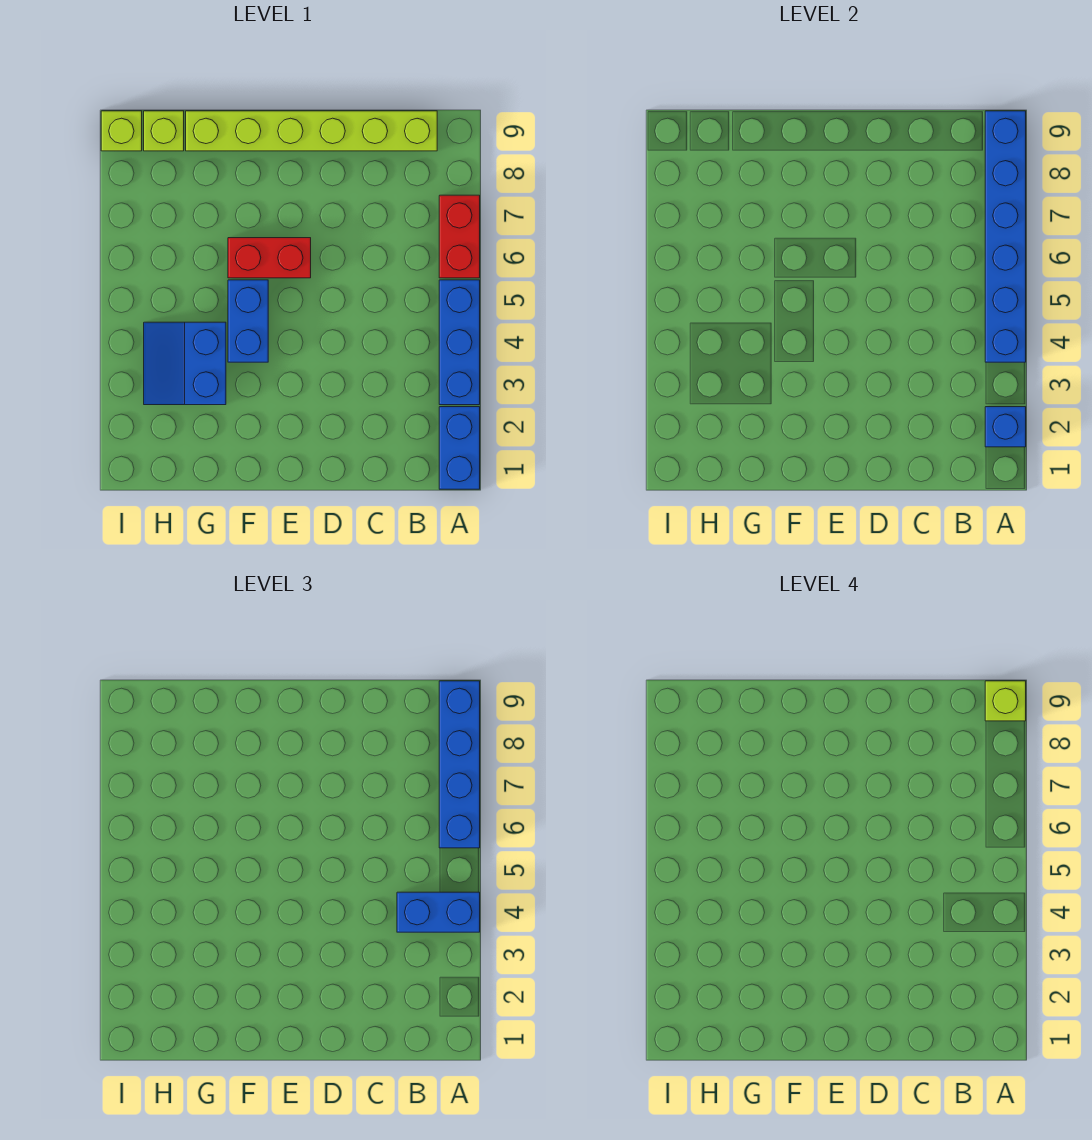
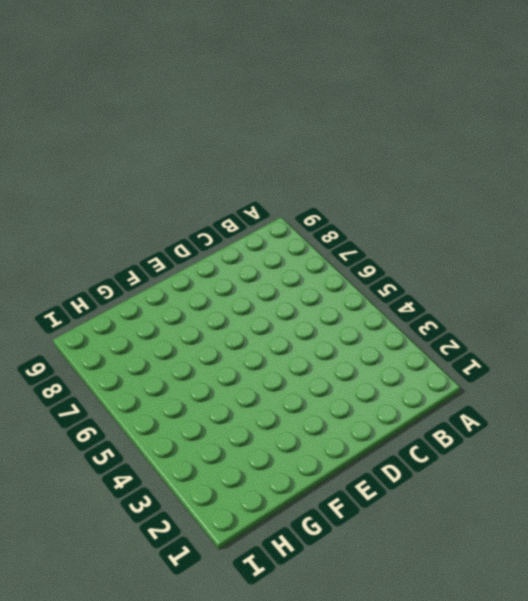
none -> blue brick A1:A2 level 1
none -> blue brick A3:A5 level 1
none -> red brick A6:A7 level 1

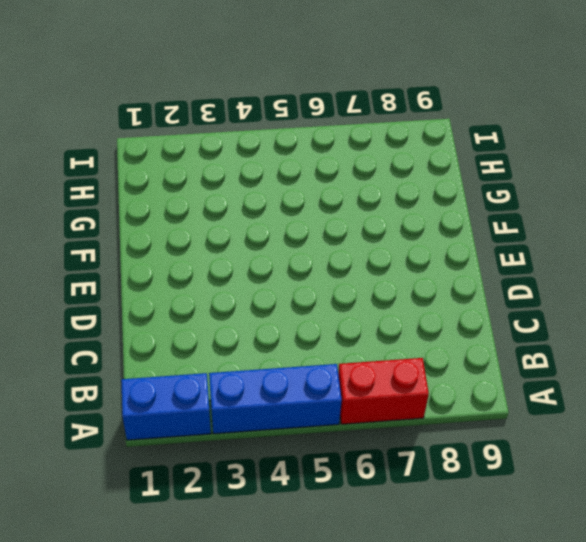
none -> lime brick B9:G9 level 1
none -> red brick E6:F6 level 1
none -> blue brick F4:F5 level 1

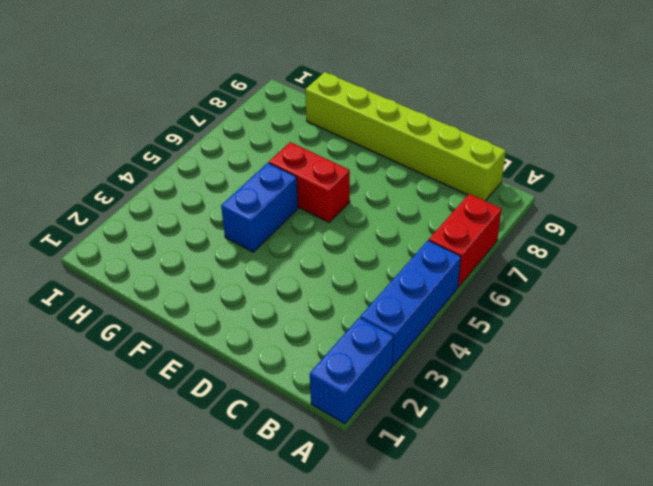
none -> blue slope G3:H4 level 1 top G
none -> lime brick H9 level 1
none -> lime brick I9 level 1

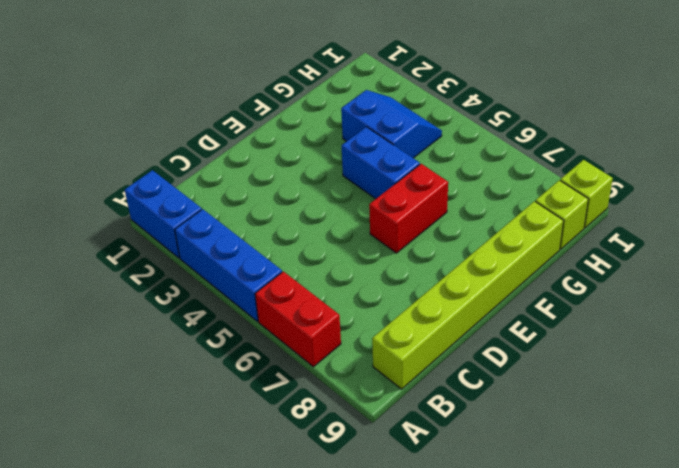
none -> blue brick A2 level 2
none -> blue brick A4:A9 level 2
none -> blue brick A4:B4 level 3

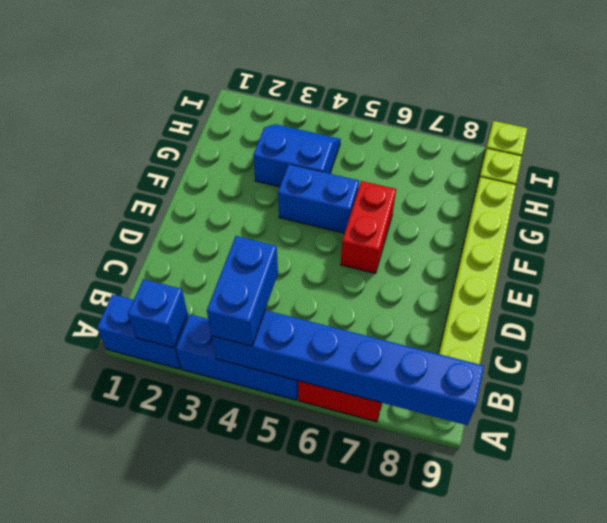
none -> blue brick A6:A9 level 3
none -> lime brick A9 level 4

